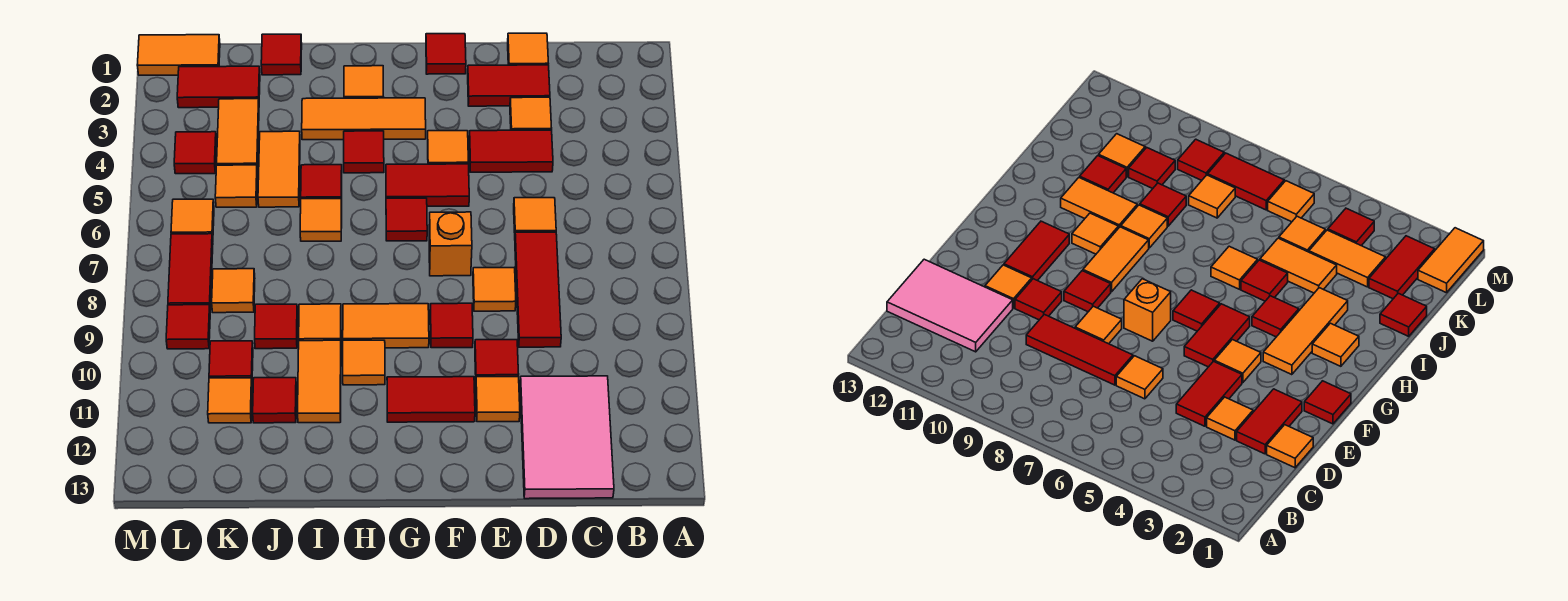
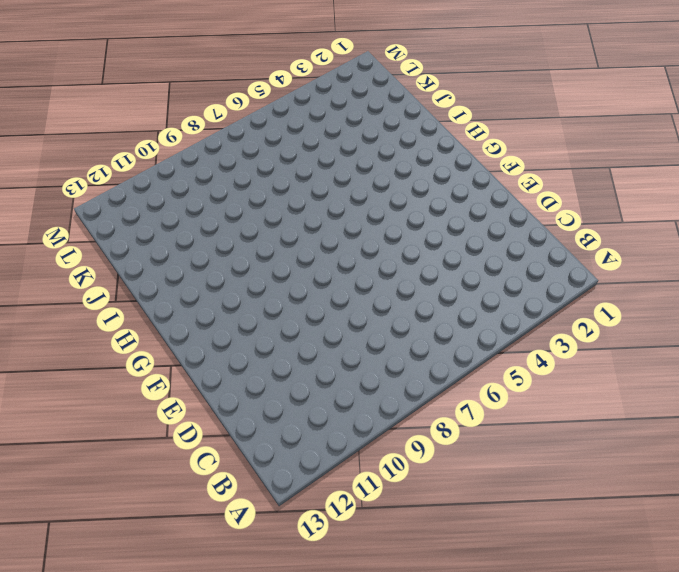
none -> pink tile C11:D13 level 1
none -> orange tile D1 level 1
none -> red tile D2:E2 level 1
none -> orange tile D3 level 1

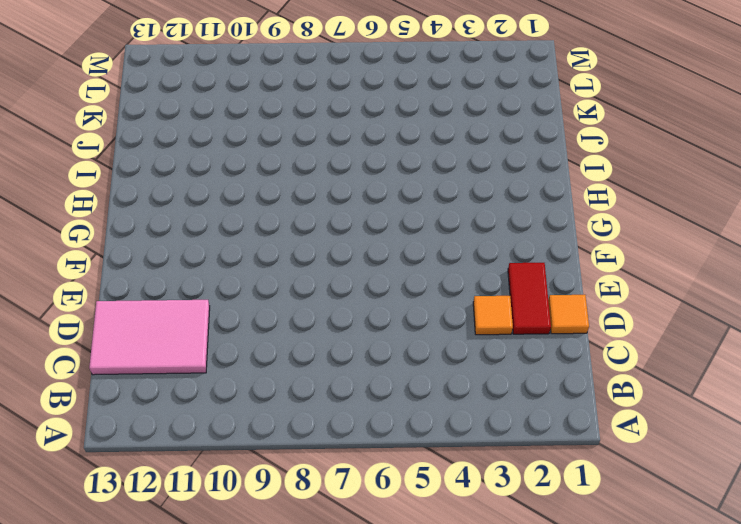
none -> red tile D4:E4 level 1
none -> orange tile D6 level 1
none -> red tile D7:D9 level 1
none -> orange tile E8 level 1

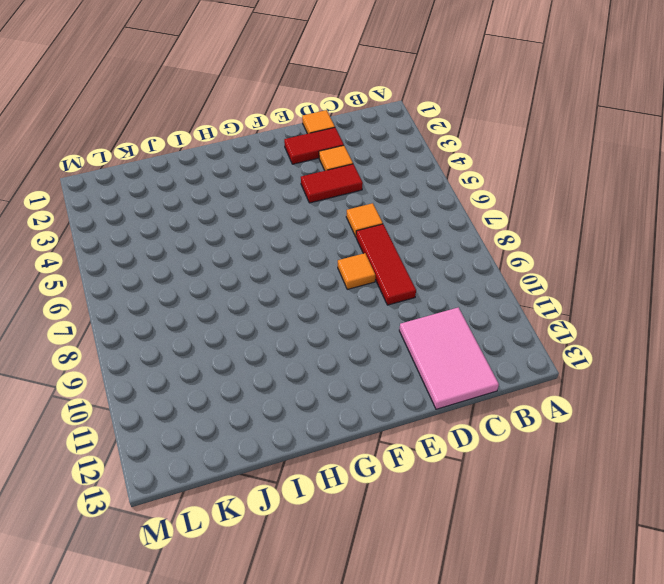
none -> red tile E10 level 1
none -> orange tile E11 level 1
none -> red tile F1 level 1
none -> orange tile F4 level 1

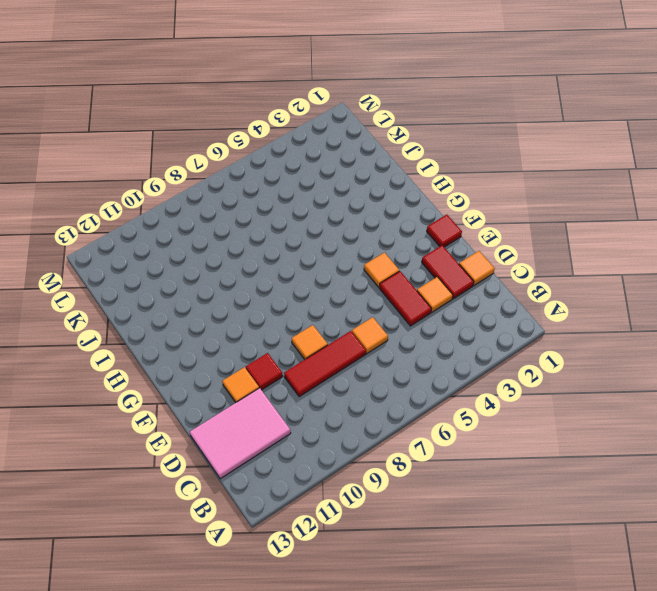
none -> red tile F5:G5 level 1
none -> orange brick F7 level 1
none -> red tile F9 level 1
none -> red tile F11:G11 level 1

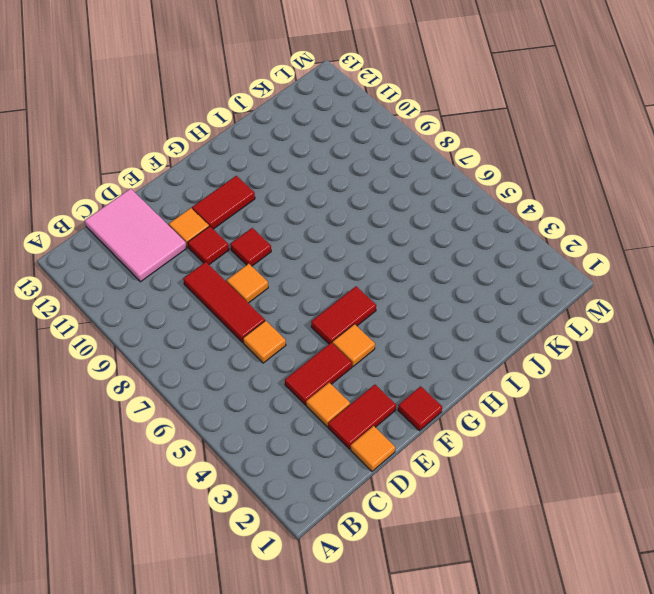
none -> orange brick F7 level 1
none -> orange tile G3:I3 level 1
none -> red tile G6 level 1
none -> orange tile G9:H9 level 1

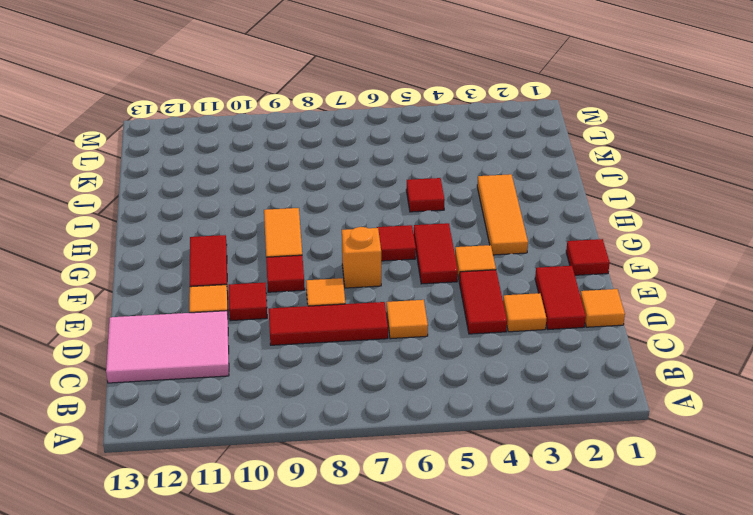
none -> orange tile H2 level 1
none -> red tile H4 level 1
none -> orange tile H10 level 1
none -> orange tile I6 level 1

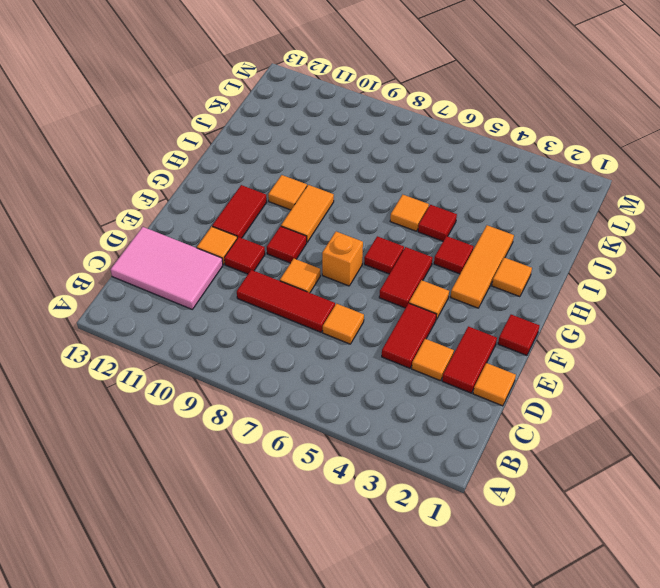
none -> orange tile I9 level 1
none -> orange tile I10:I11 level 1
none -> red tile J1 level 1
none -> orange tile J4:J5 level 1

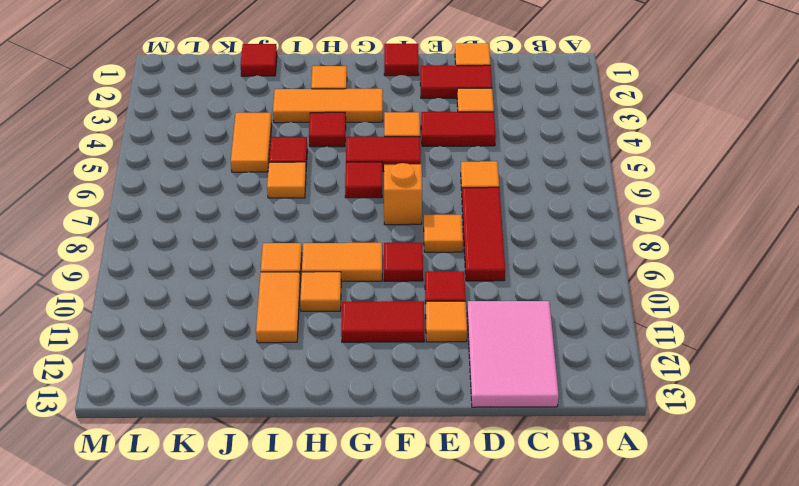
none -> red tile J9 level 1
none -> red tile J11 level 1
none -> red tile K2:L2 level 1
none -> orange tile K3:K4 level 1

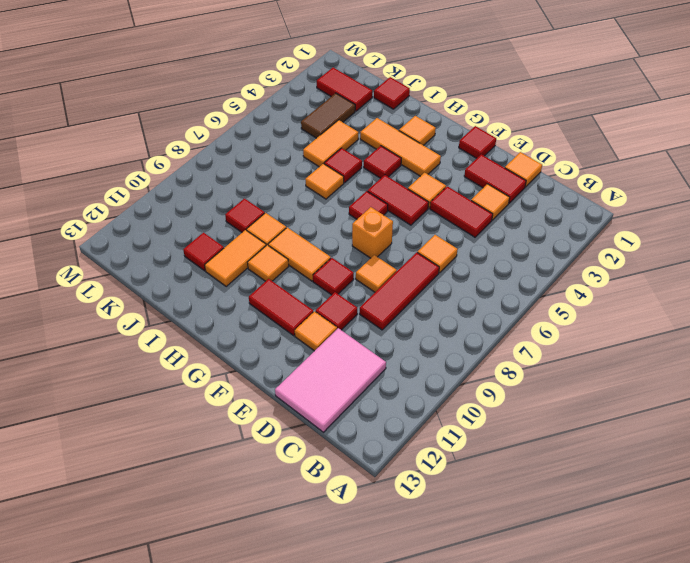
brown tile K3:K4 level 1 -> orange tile K3:K4 level 1
none -> orange tile K5 level 1
none -> orange tile K8 level 1
none -> red tile K10 level 1
none -> orange tile K11 level 1

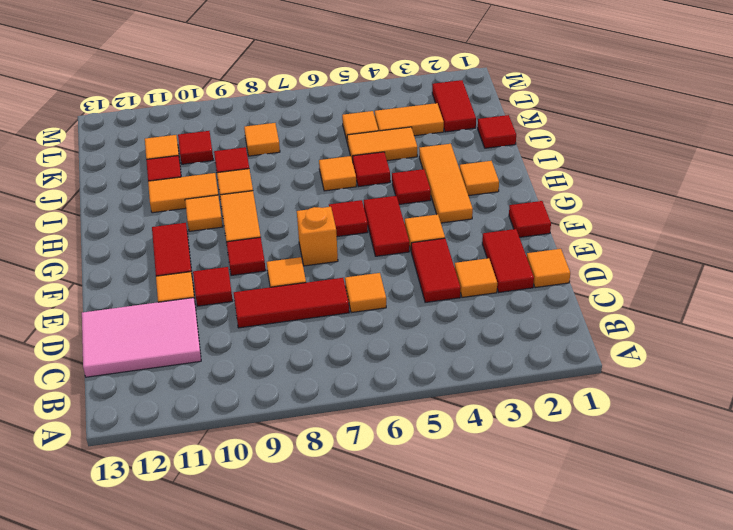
none -> orange tile L1:M1 level 1
none -> red tile L4 level 1
none -> orange tile L6 level 1
none -> red tile L7:L8 level 1

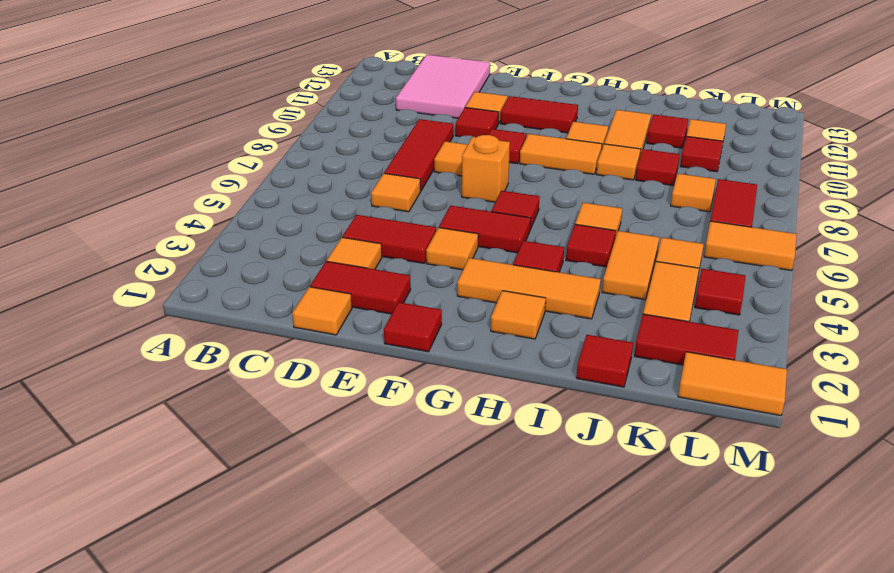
orange tile L6:M6 level 1 -> orange tile L6 level 1
none -> red tile L9 level 1

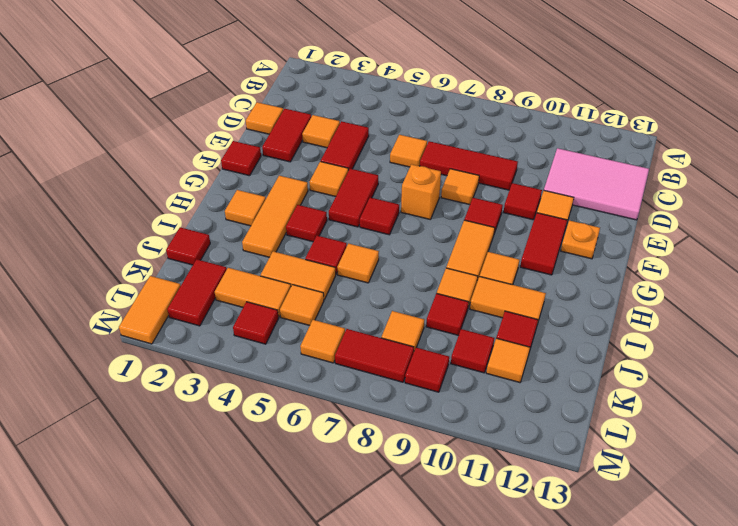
orange plate F12 level 1 -> none

